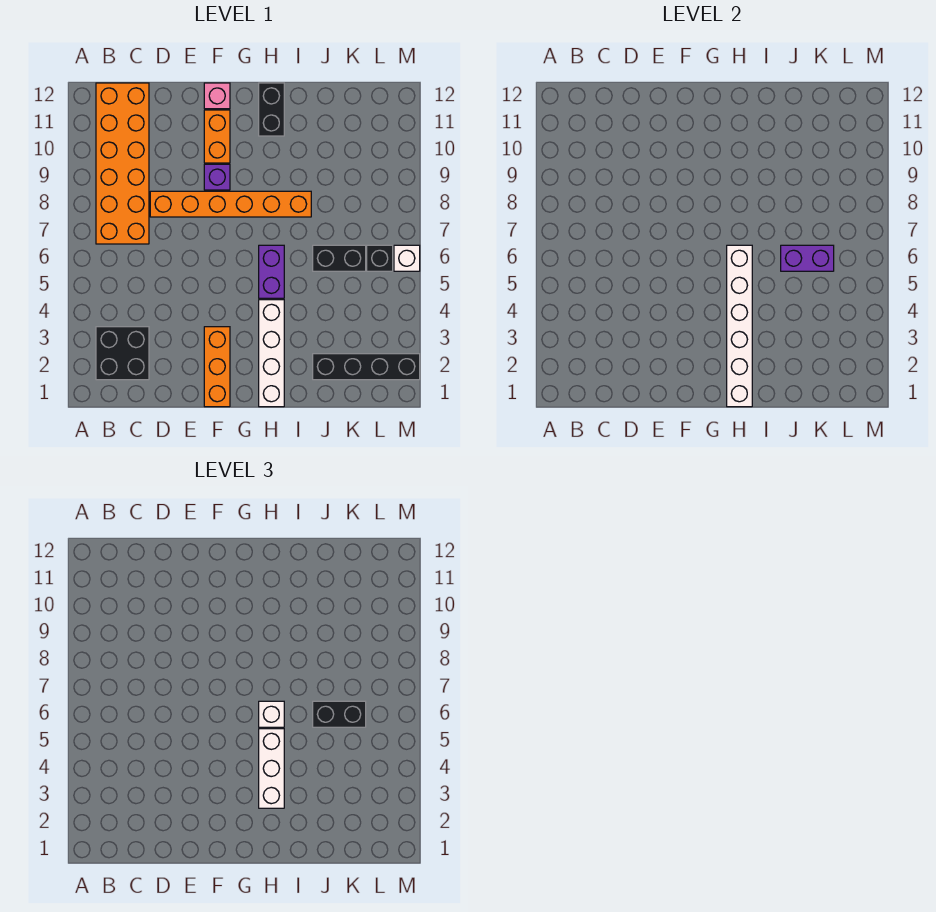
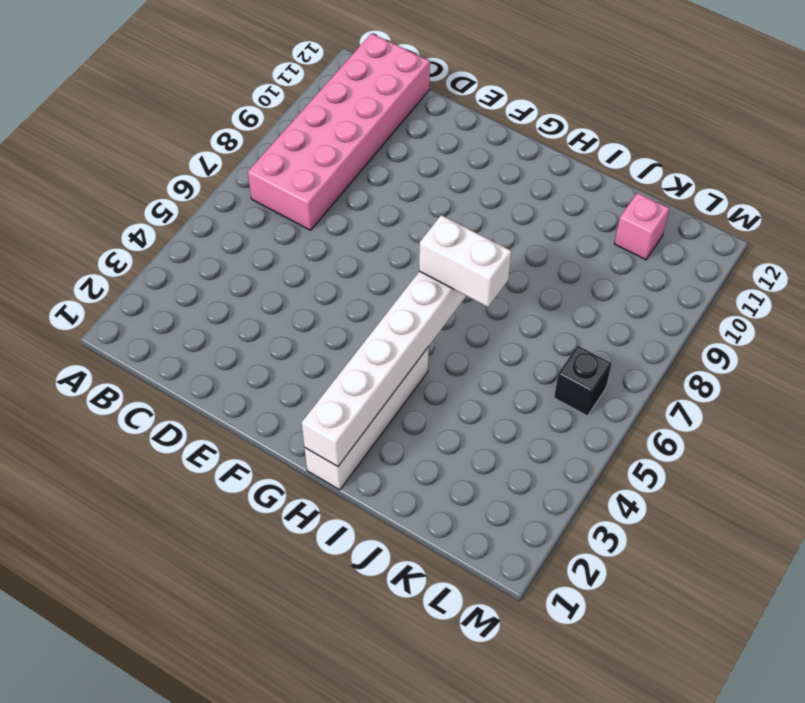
pink brick B7:C12 level 1 -> orange brick B7:C12 level 1
white brick H6:I6 level 3 -> white brick H6 level 3
pink brick K11 level 1 -> pink brick F12 level 1
none -> black brick B2:C3 level 1
none -> orange brick D8:I8 level 1
none -> orange brick F1:F3 level 1

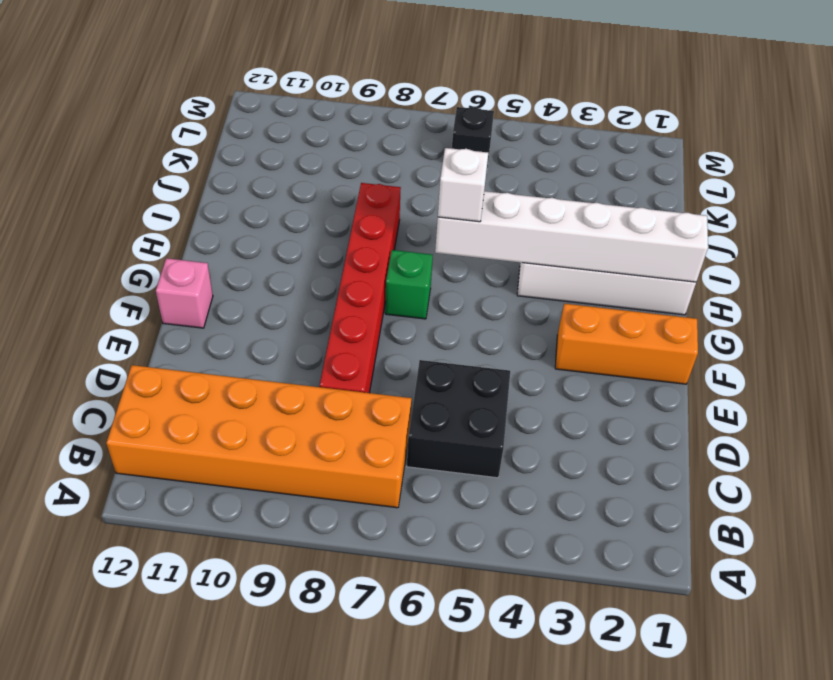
black brick C5:D6 level 1 -> black brick B2:C3 level 1
red brick D8:I8 level 1 -> orange brick D8:I8 level 1
green brick G7 level 1 -> none
none -> purple brick F9 level 1
none -> orange brick F10:F11 level 1
none -> purple brick H5:H6 level 1

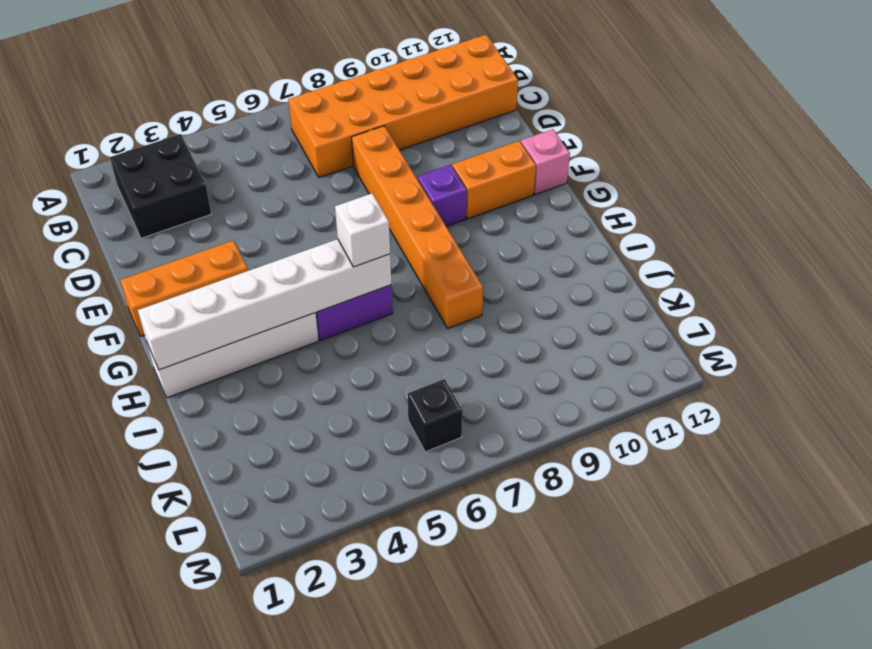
none -> black brick H11:H12 level 1
none -> black brick J2:M2 level 1
none -> black brick J6:K6 level 1

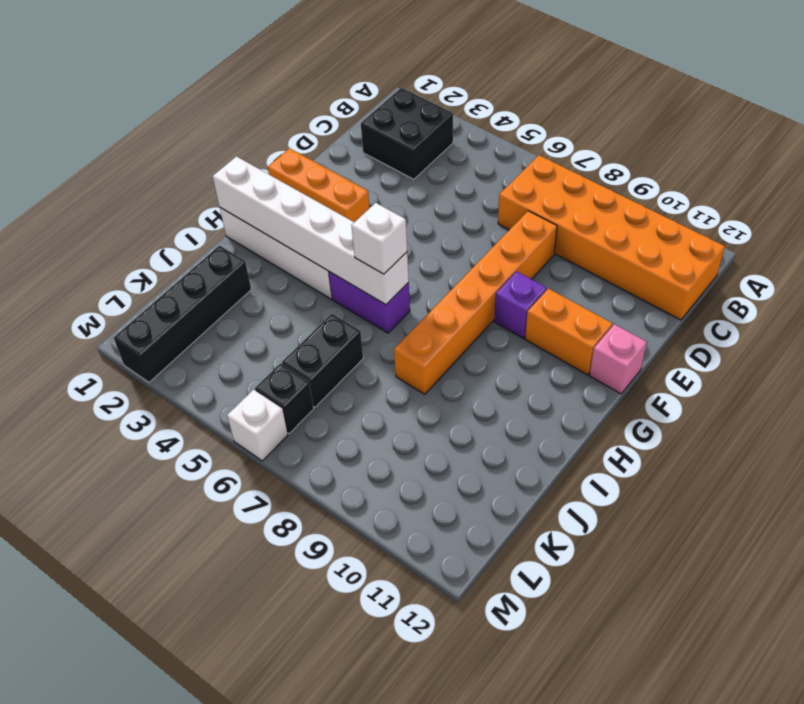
none -> black brick H11:H12 level 1
none -> purple brick J6:K6 level 2
none -> white brick H3:H5 level 3

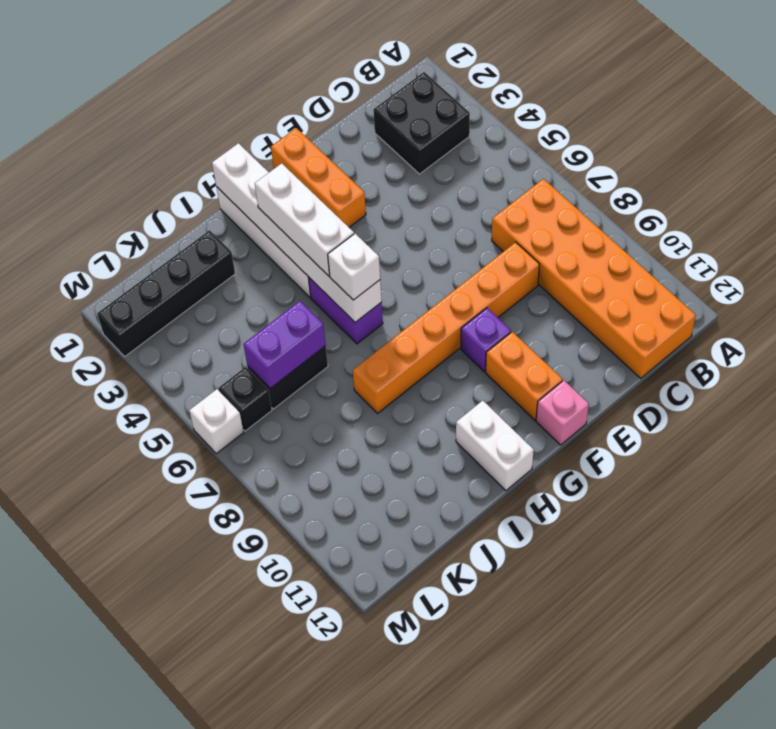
white brick H11:H12 level 1 -> black brick H11:H12 level 1
none -> black brick J6:K6 level 3

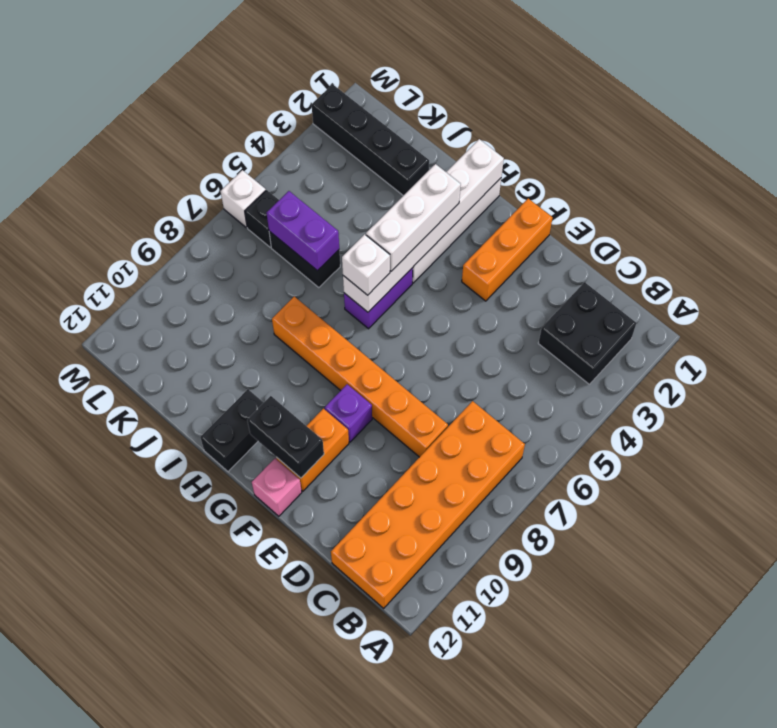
black brick F11:G11 level 2 -> black brick J6:K6 level 3

